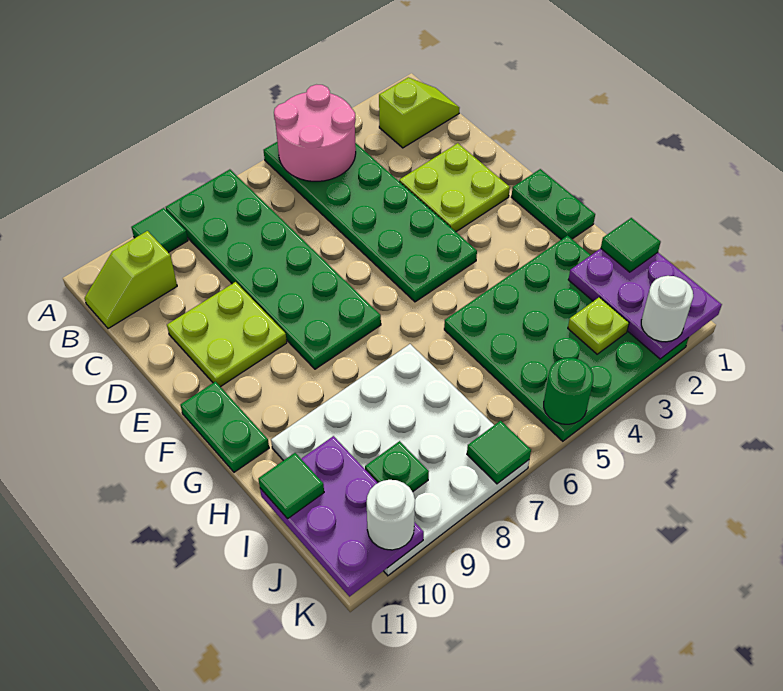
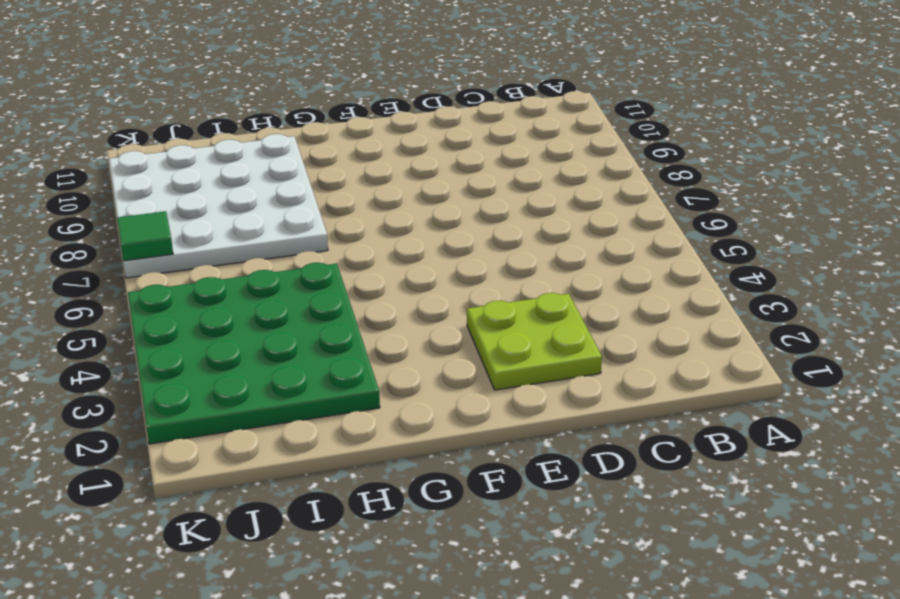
none -> green plate A4:F5 level 1
none -> green plate A7:F8 level 1
none -> green tile A9 level 1

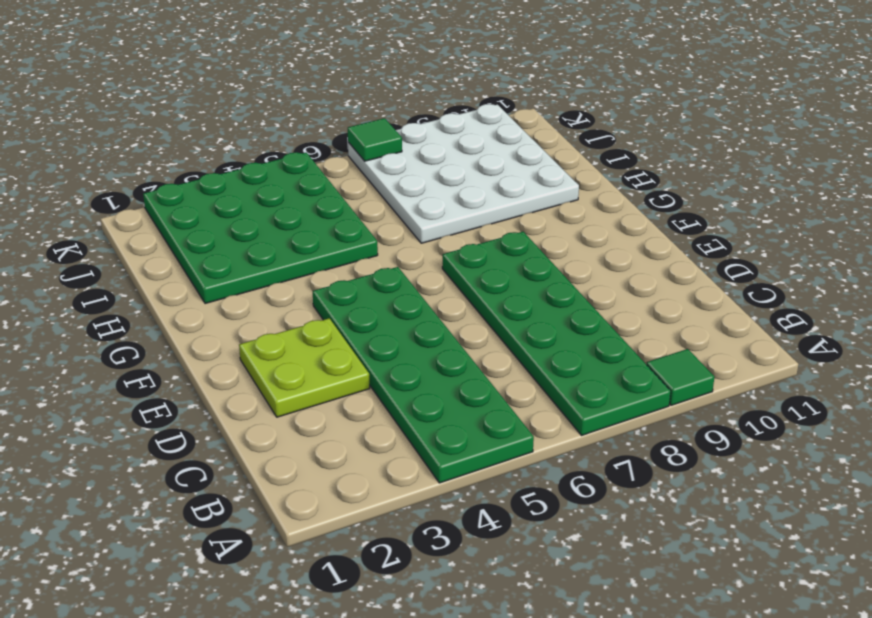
none -> lime slope B1:B2 level 1 top 2
none -> lime slope B10:B11 level 1 top 10
none -> lime plate D9:E10 level 1

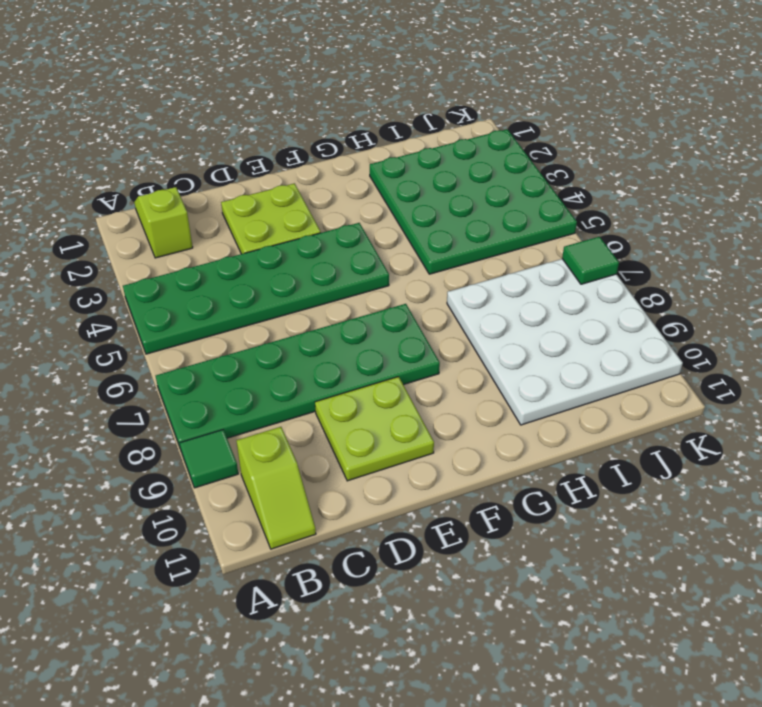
none -> green plate F1:G1 level 1
none -> green plate F11:G11 level 1
none -> pink round brick A4:B5 level 2

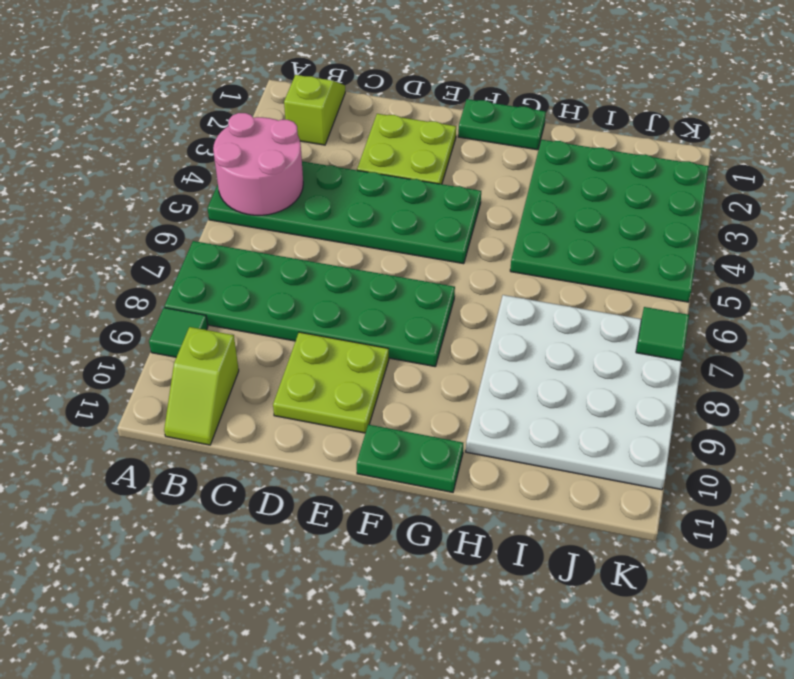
none -> purple plate I1:K2 level 2
none -> purple plate I10:K11 level 2
none -> lime plate J3 level 2

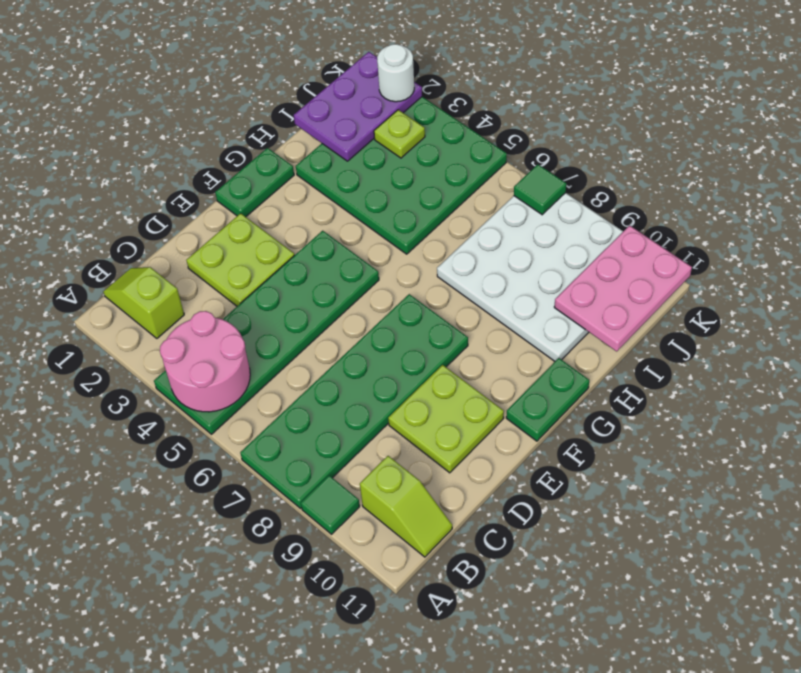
pink plate I10:K11 level 2 -> purple plate I10:K11 level 2
none -> green plate J9 level 2
none -> green round brick K5 level 2
none -> green tile I1 level 3

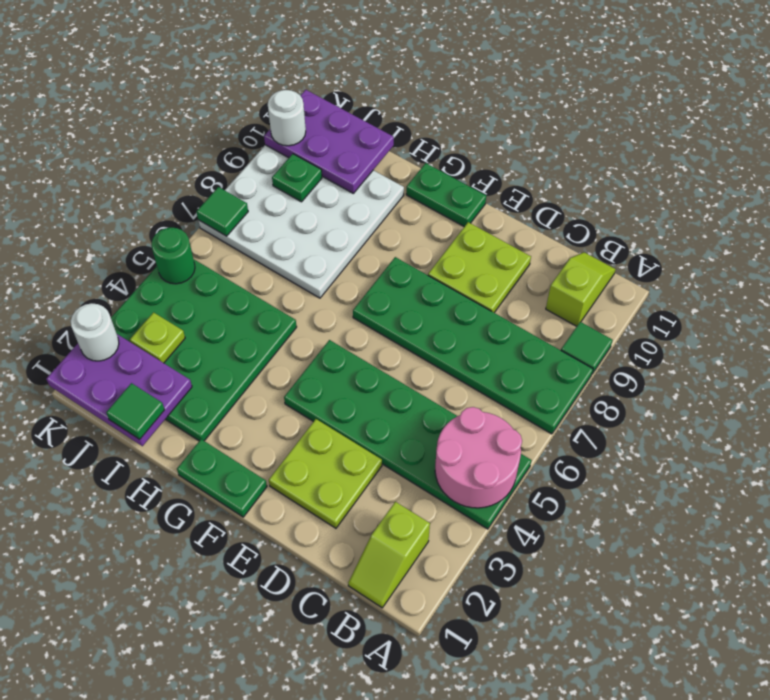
none -> green tile I11 level 3

